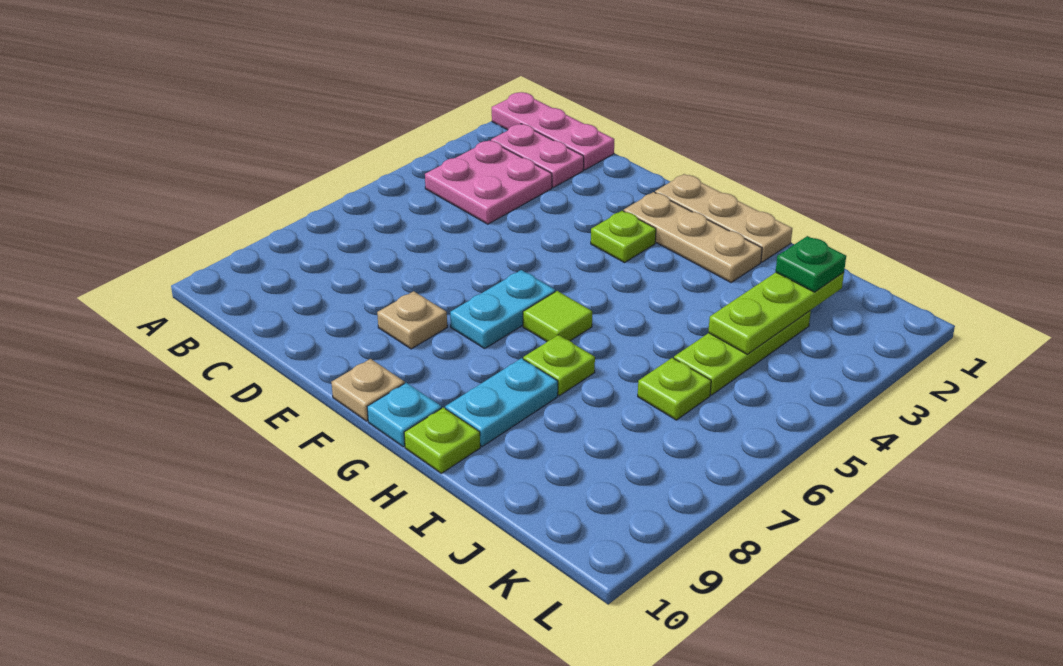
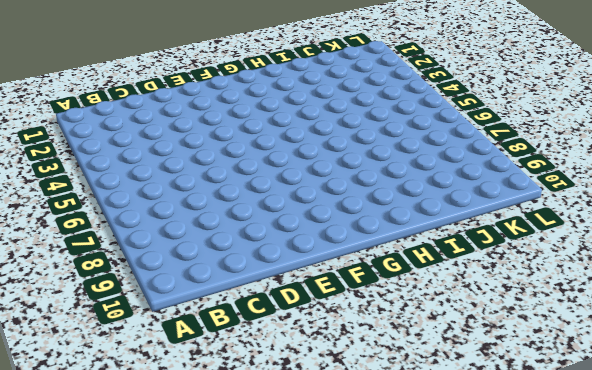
none -> pink plate A1:C1 level 1
none -> pink plate B2:C2 level 1
none -> pink plate B3:C4 level 1

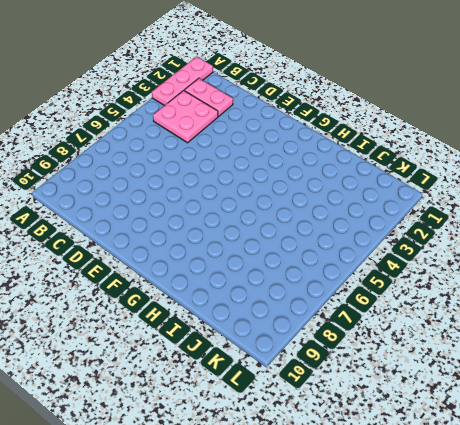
pink plate A1:A3 level 1 -> pink plate A1:C1 level 1
none -> tan plate E8 level 1
none -> tan plate F1:H1 level 1
none -> tan plate F2:H2 level 1

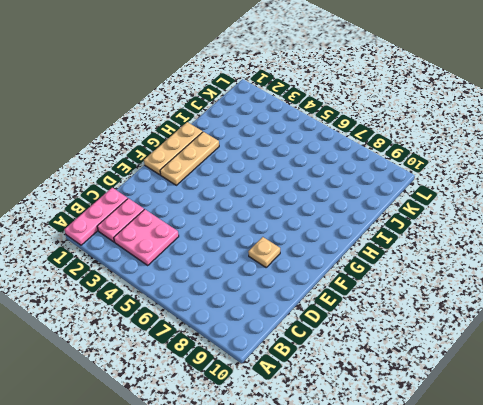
none -> lime plate F3 level 1
none -> cyan plate F6:F7 level 1
none -> tan plate F10 level 1

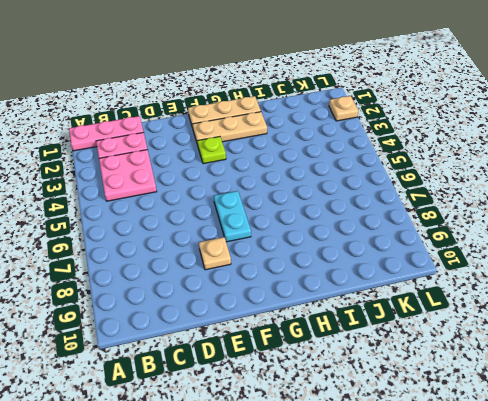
tan plate L2 level 1 -> tan plate F10 level 1
none -> lime tile G6 level 1
none -> cyan plate G10 level 1
none -> lime plate H7 level 1

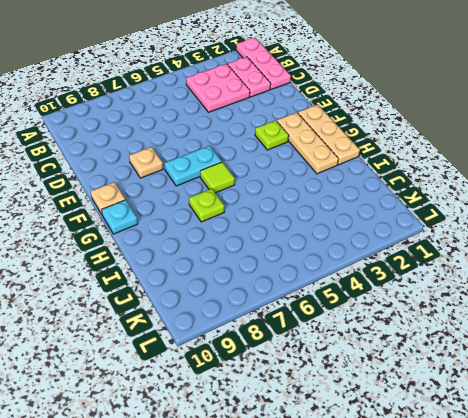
none -> cyan plate H8:H9 level 1
none -> lime plate H10 level 1
none -> lime plate J3:J5 level 1

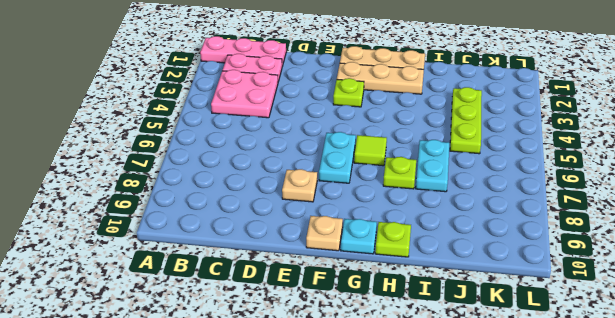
cyan plate I6:I7 level 1 -> cyan plate H8:H9 level 1
none -> lime plate J6 level 1
none -> lime plate J2:J4 level 2
none -> green plate J2 level 3

